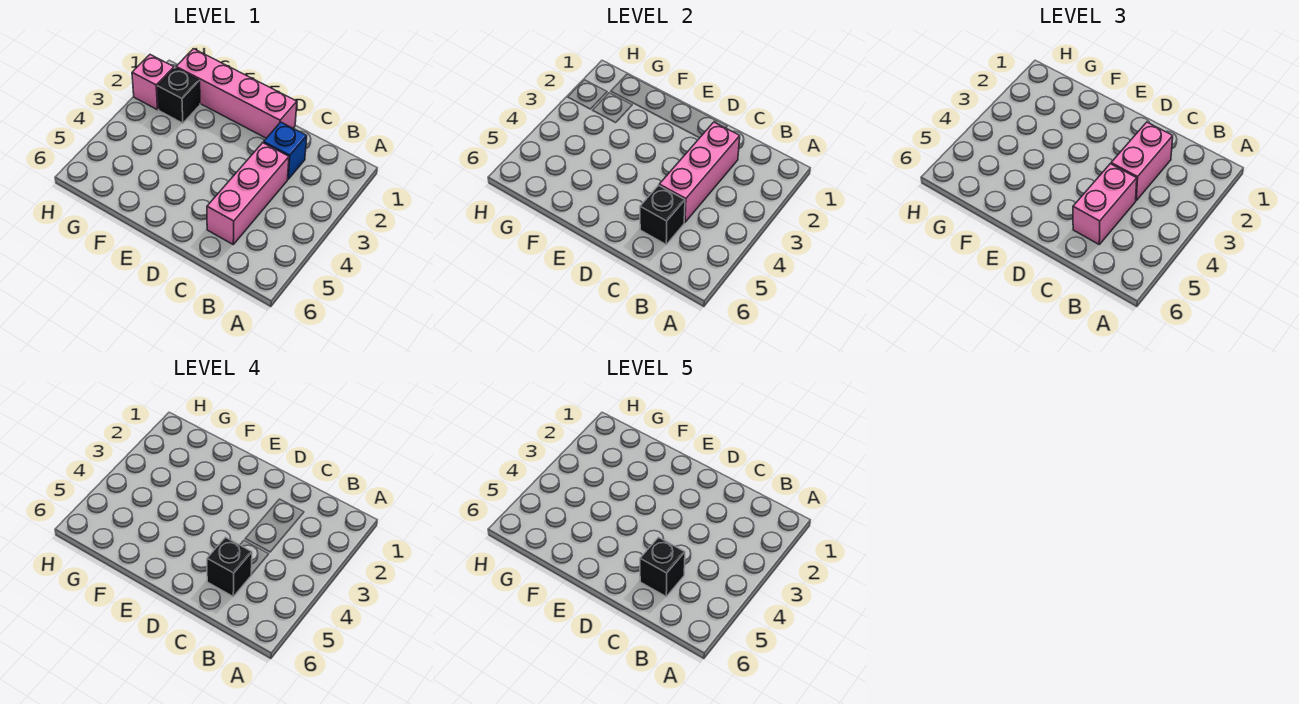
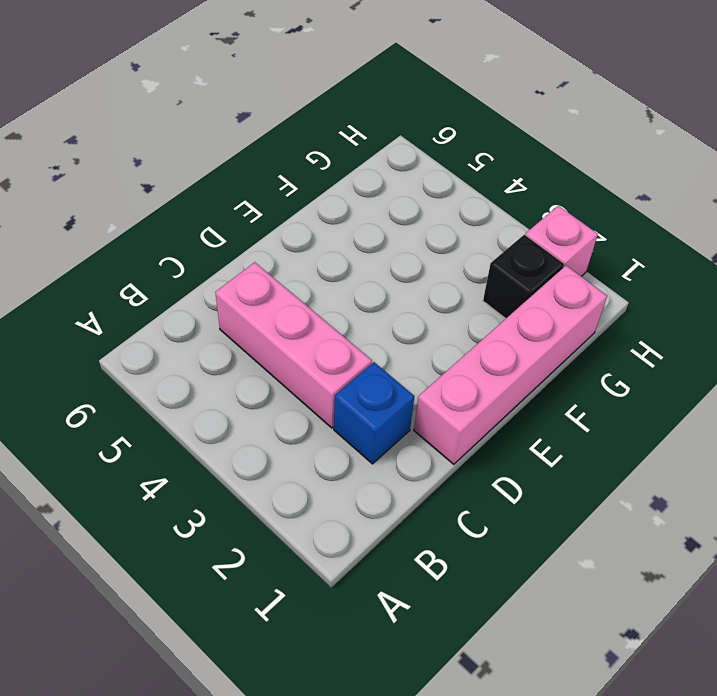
none -> pink brick C2:C4 level 2
none -> black brick C5 level 2

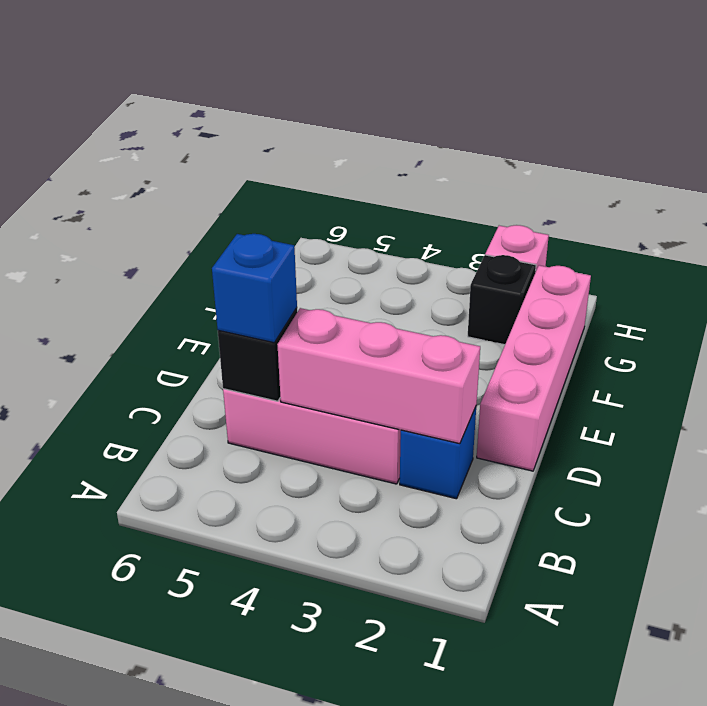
blue brick C5 level 3 -> pink brick C4:C5 level 3
none -> pink brick C2:C3 level 3
none -> black brick C5 level 4

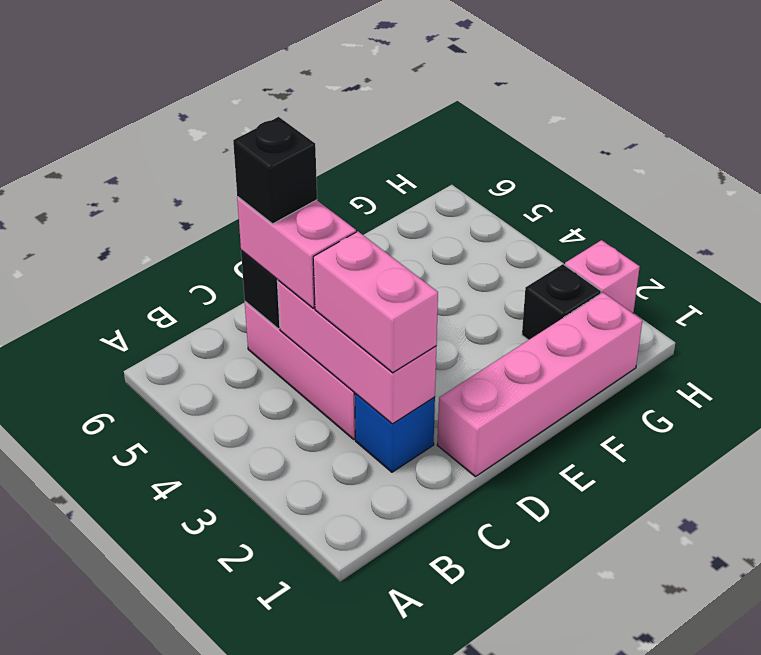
none -> black brick C5 level 5

